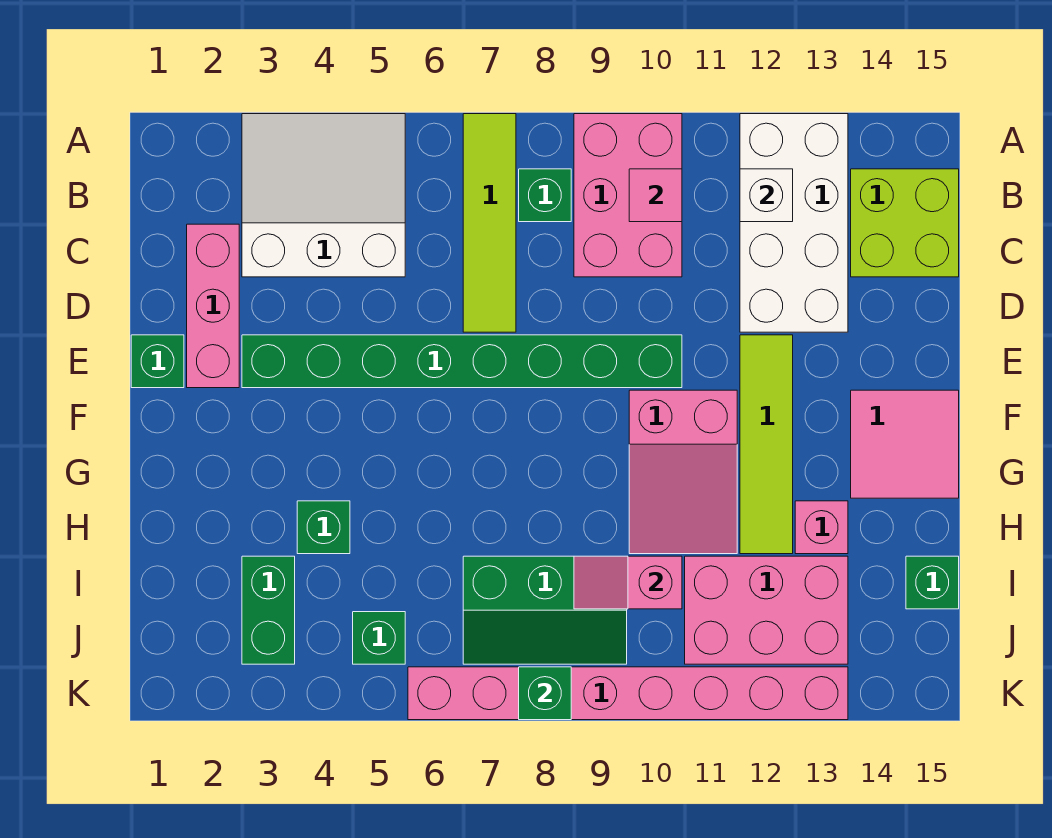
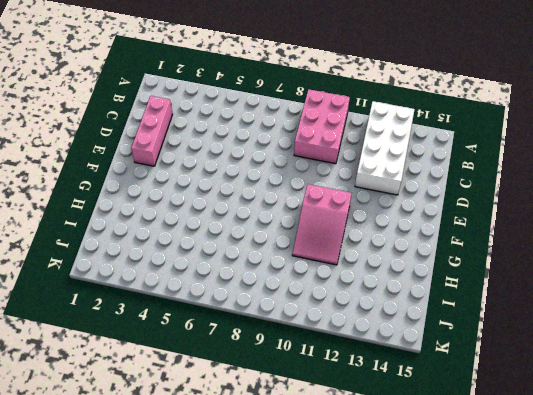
none -> white slope A3:C5 level 1 top C
none -> lime tile A7:D7 level 1
none -> green brick B8 level 1

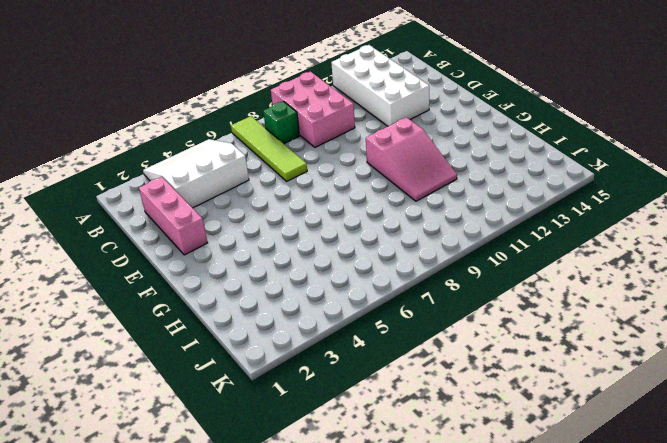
none -> lime brick B14:C15 level 1
none -> green brick E1 level 1
none -> green brick E3:E10 level 1

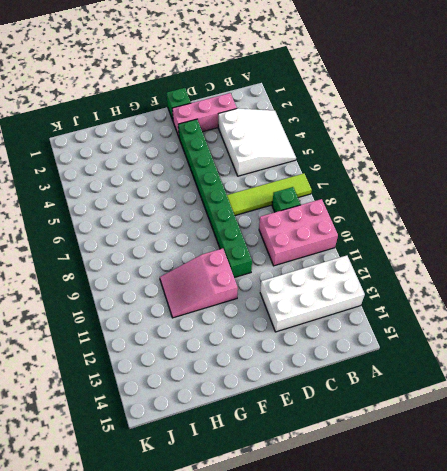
none -> lime brick B14:C15 level 1
none -> lime tile E12:H12 level 1
none -> pink tile F14:G15 level 1

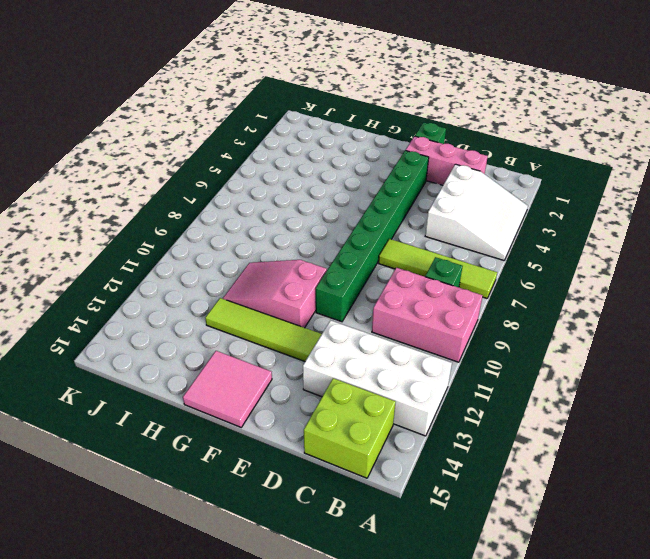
none -> green brick H4 level 1
none -> pink brick H13 level 1
none -> green brick I3:J3 level 1

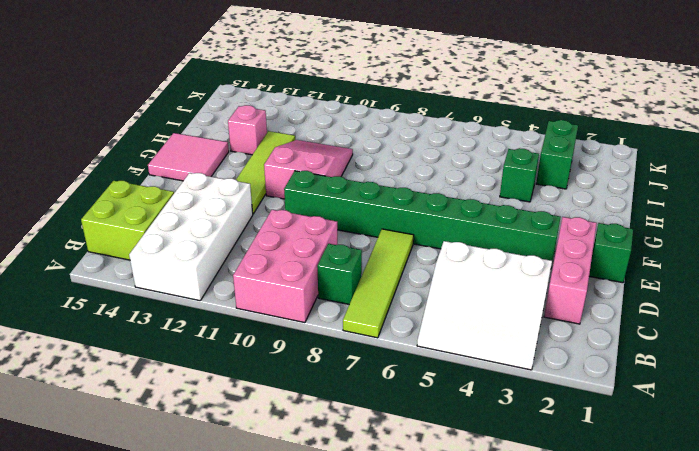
none -> green slope I7:J9 level 1 top I
none -> pink brick I11:J13 level 1
none -> green brick I15 level 1

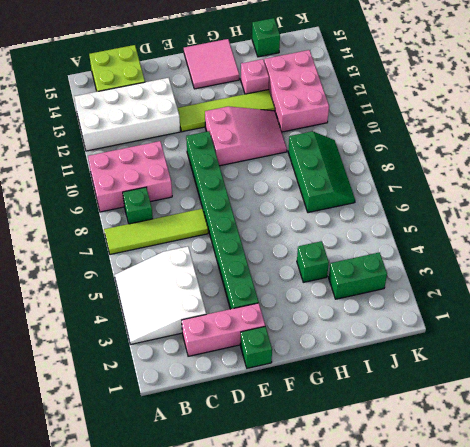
none -> green brick J5 level 1
none -> pink brick K6:K13 level 1
none -> pink tile B10 level 2

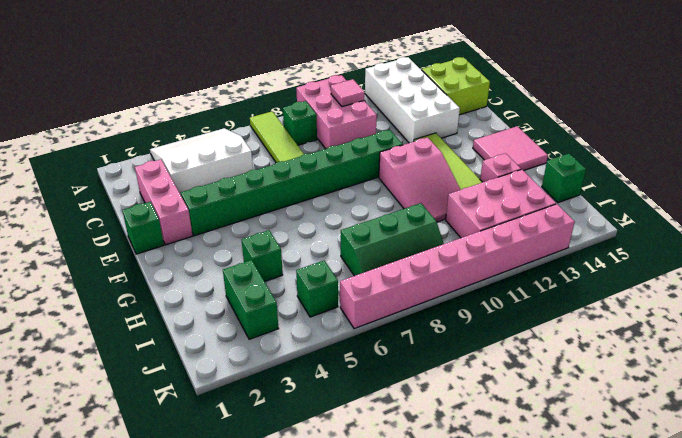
none -> white brick B12 level 2
none -> pink slope I9:I10 level 2 top 10
none -> green brick K8 level 2

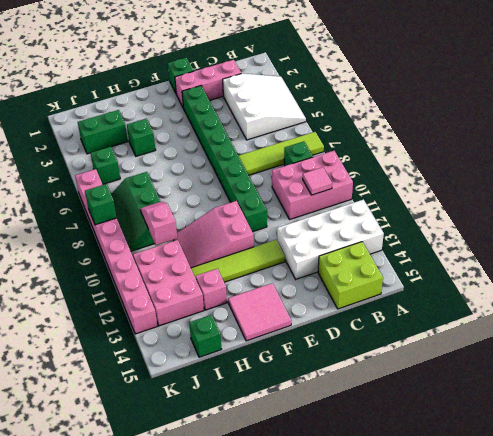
none -> white brick B12 level 2

